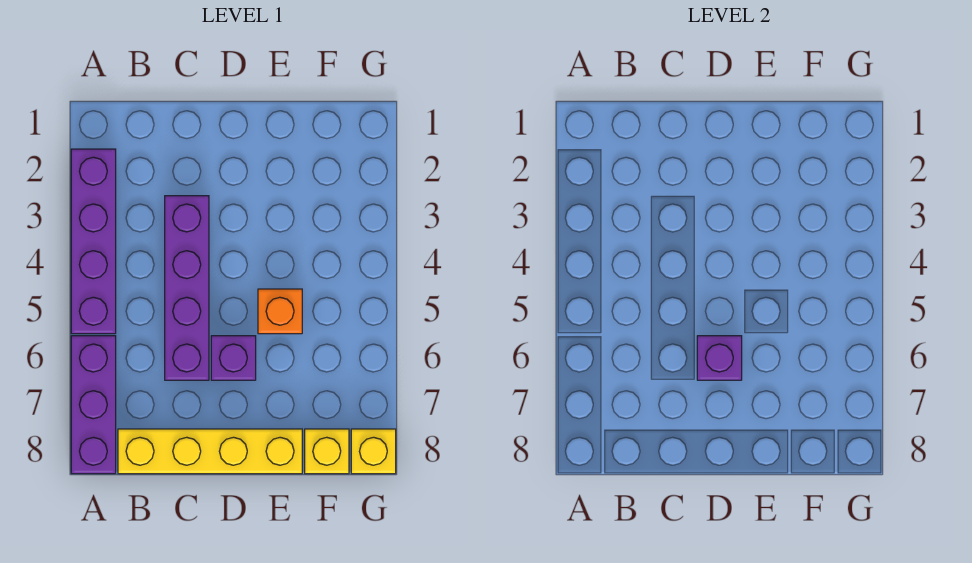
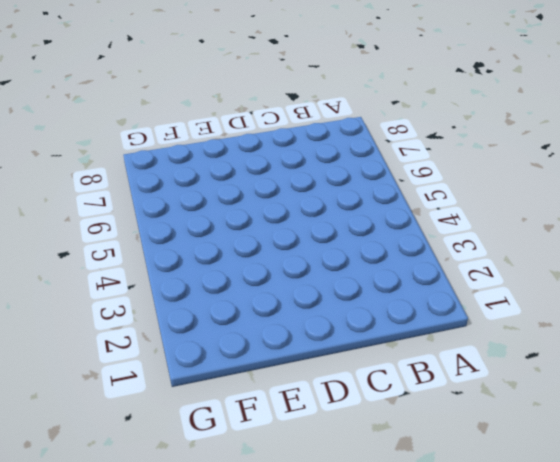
none -> purple brick A2:A5 level 1
none -> purple brick A6:A8 level 1

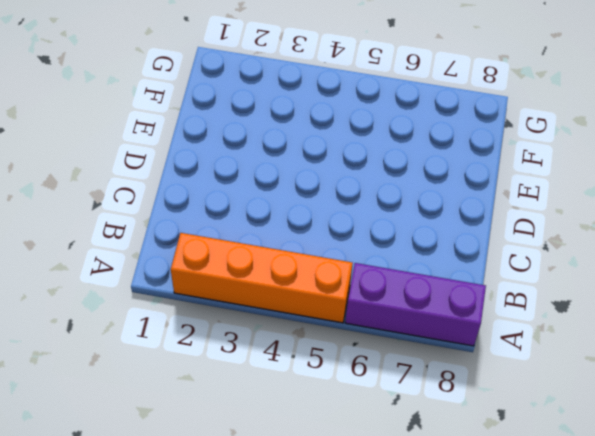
orange brick A2:A5 level 1 -> purple brick A2:A5 level 1
none -> yellow brick B8:E8 level 1
none -> purple brick C3:C6 level 1

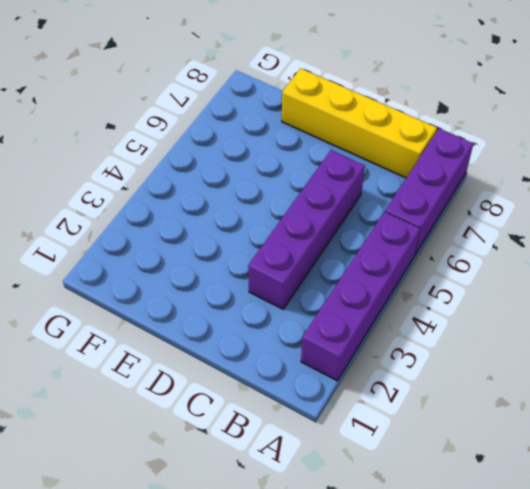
none -> purple brick D6 level 1
none -> orange brick E5 level 1

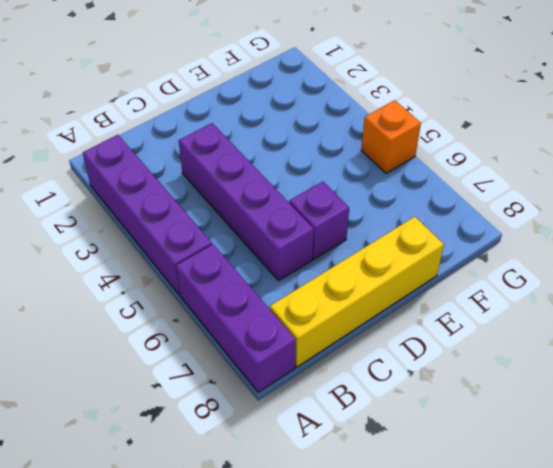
orange brick G5 level 1 -> orange brick E5 level 1
none -> yellow brick F8 level 1
none -> yellow brick G8 level 1

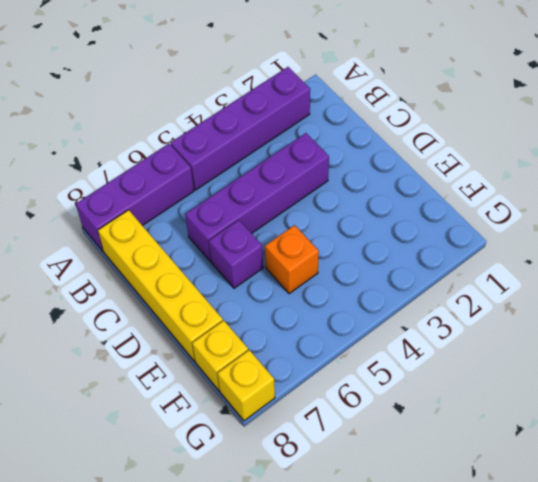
none -> purple brick D6 level 2

